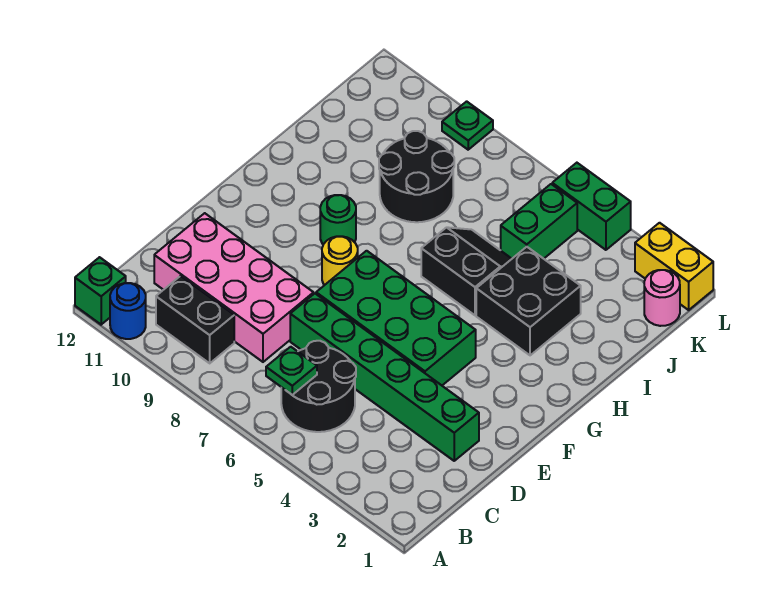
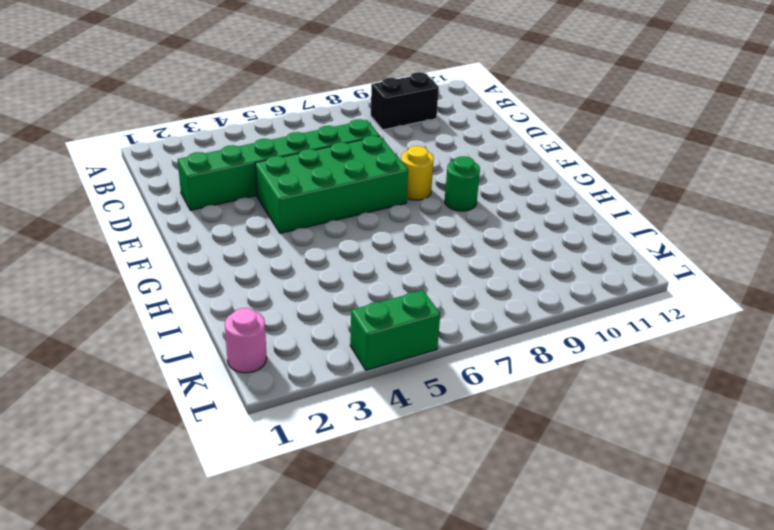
none -> blue round brick A11 level 1
none -> green brick A12 level 1
none -> black round brick B5:C6 level 1

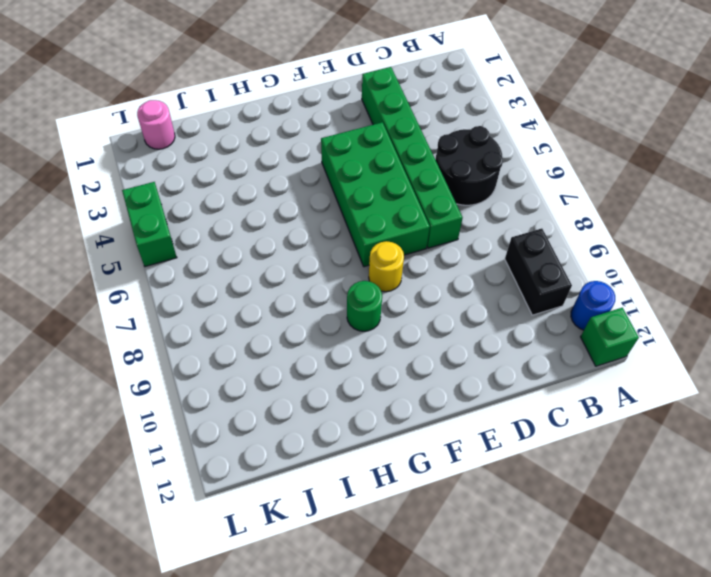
none -> pink brick C8:D11 level 1
none -> black brick H3:I4 level 1
none -> black slope H5:I6 level 1 top H

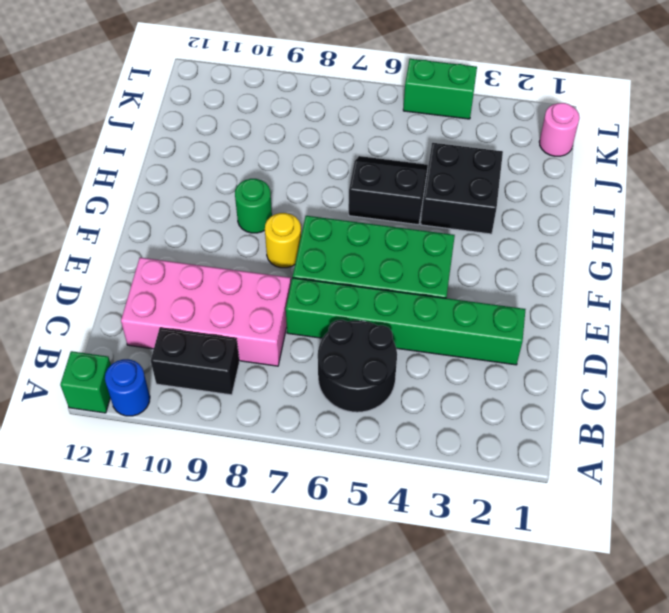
none -> black round brick I8:J9 level 1
none -> green brick J5:K5 level 1
none -> yellow brick L1:L2 level 1

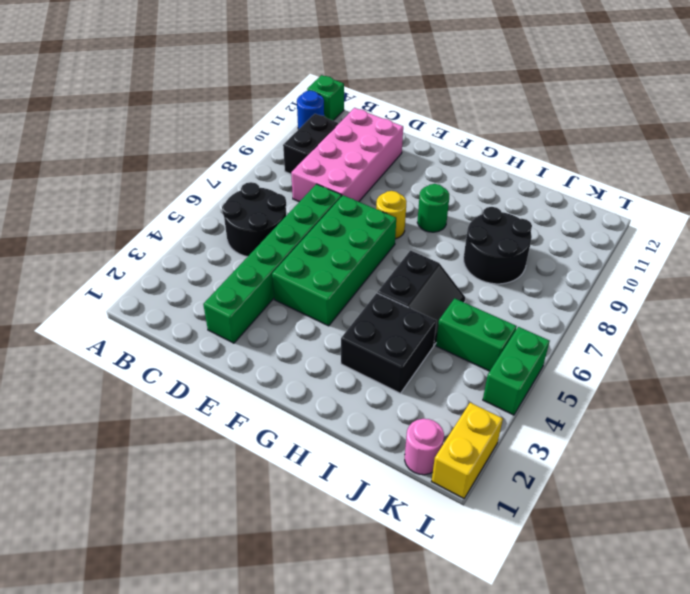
none -> green plate L9 level 1
none -> green plate B6 level 2

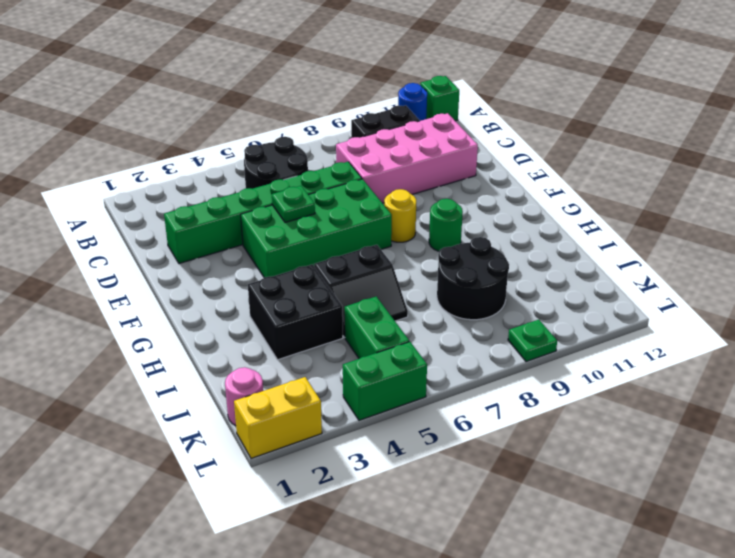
green plate E5 level 2 -> green plate B6 level 2

